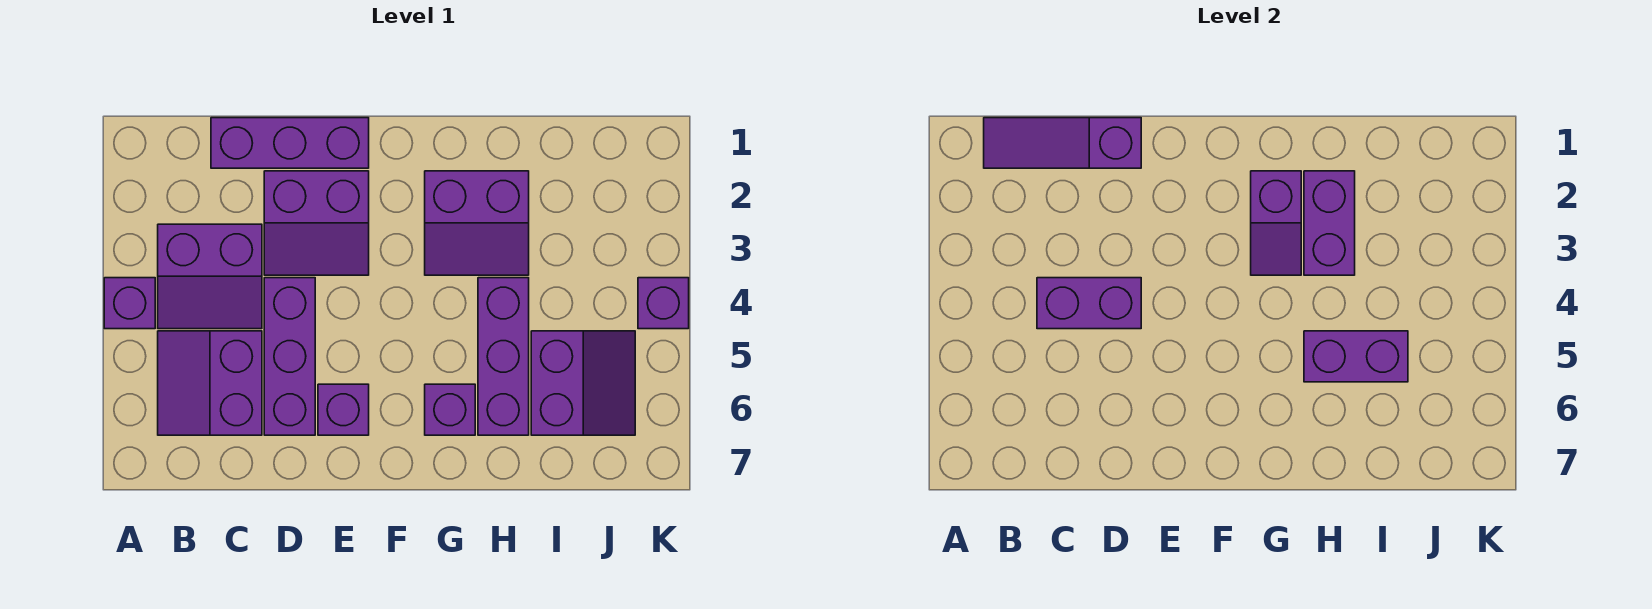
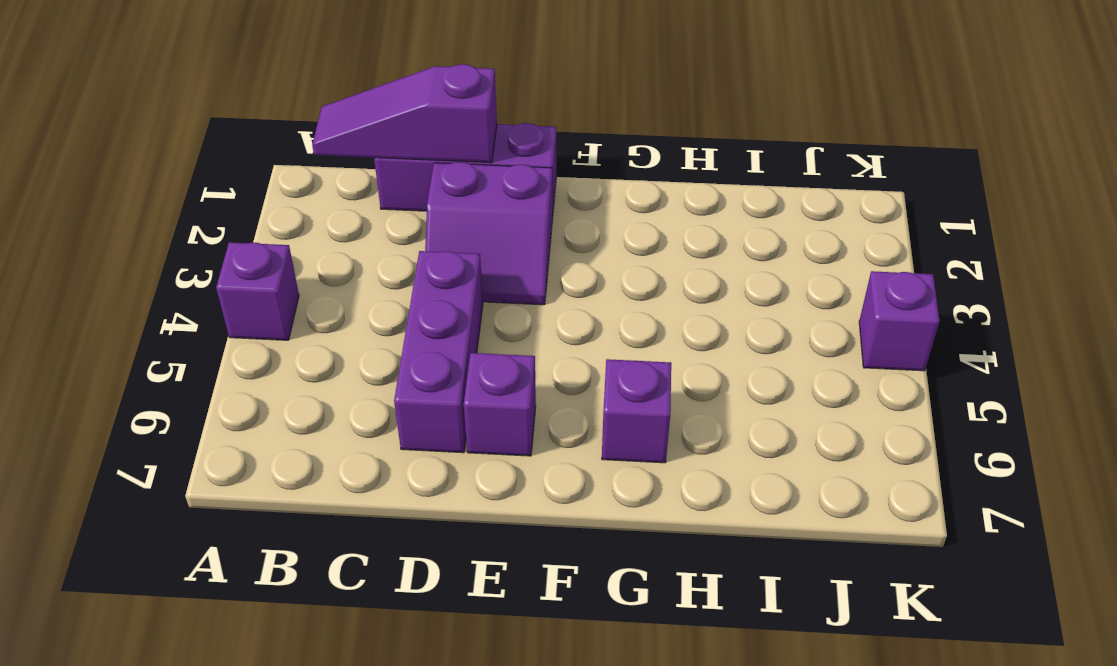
none -> purple slope B3:C4 level 1 top 3
none -> purple slope B5:C6 level 1 top C
none -> purple slope G2:H3 level 1 top 2

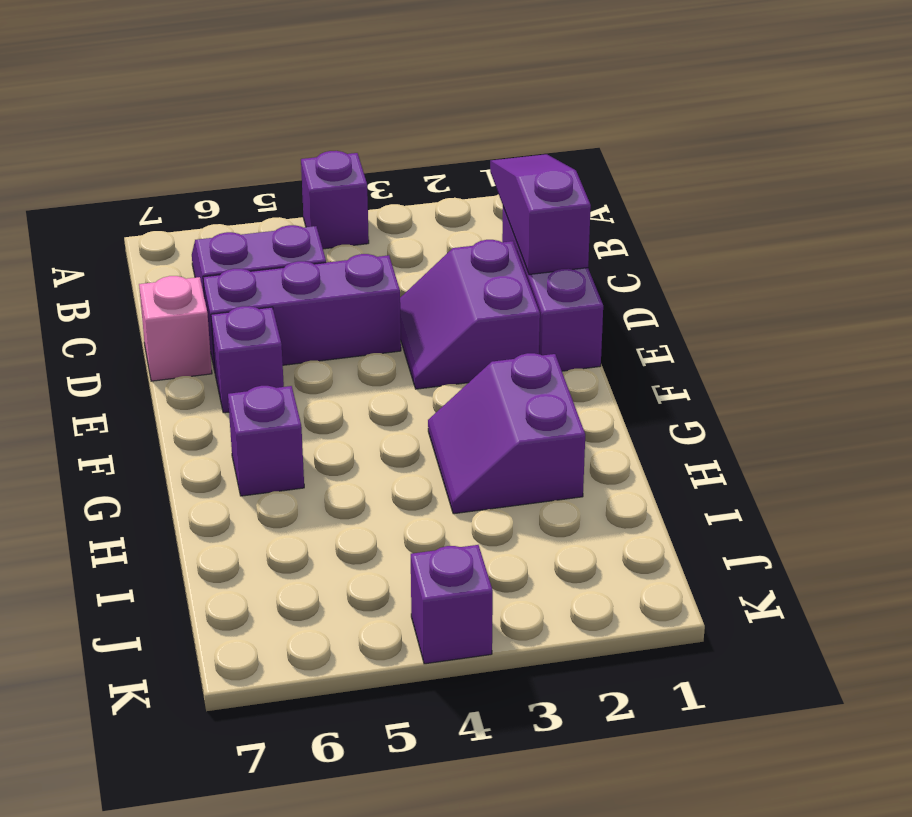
pink brick D7 level 1 -> none
none -> purple slope B3:C4 level 1 top 3
none -> purple brick H4:H6 level 1
none -> purple slope I5:J6 level 1 top I

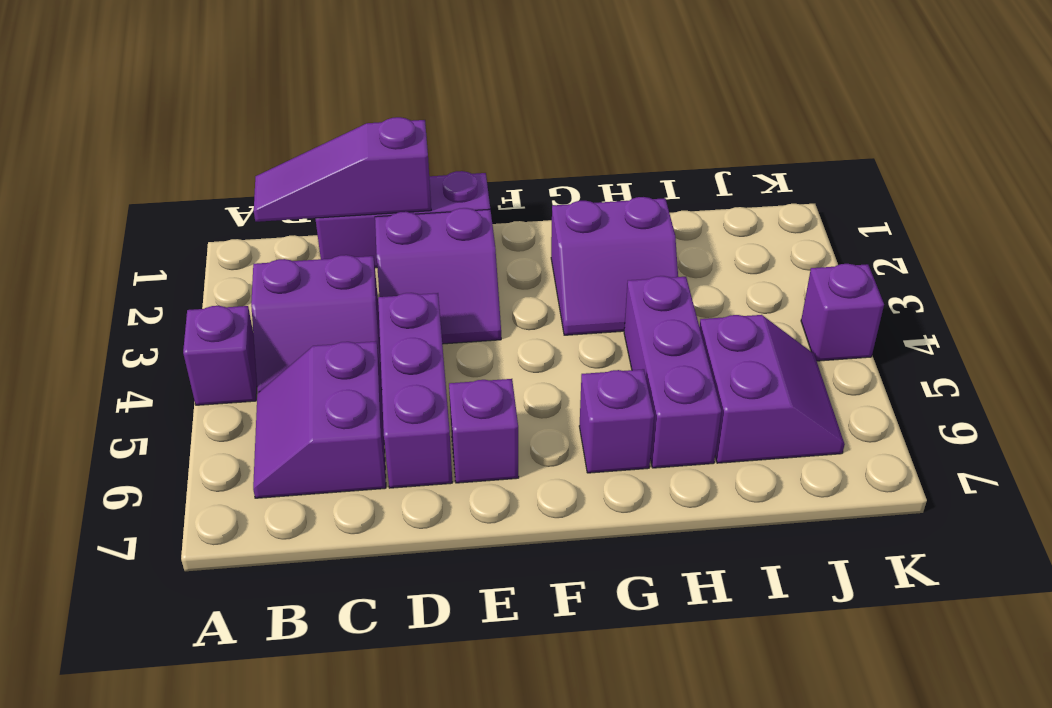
none -> purple brick C4:D4 level 2
none -> purple slope G2:G3 level 2 top 2
none -> purple brick H2:H3 level 2

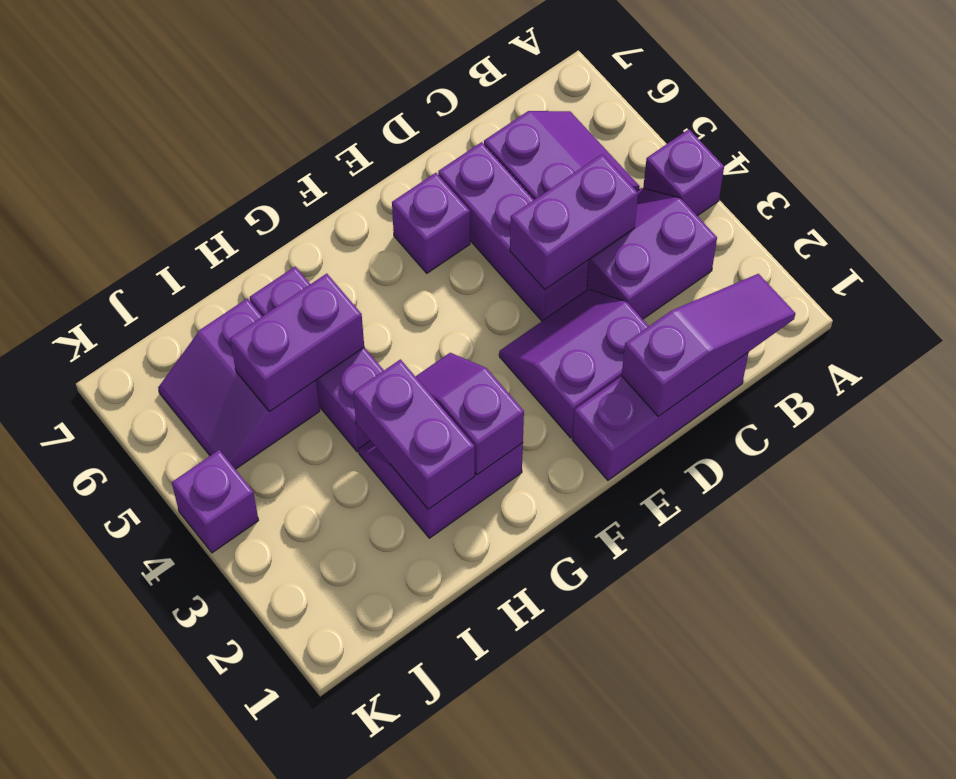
none -> purple brick G6 level 1

